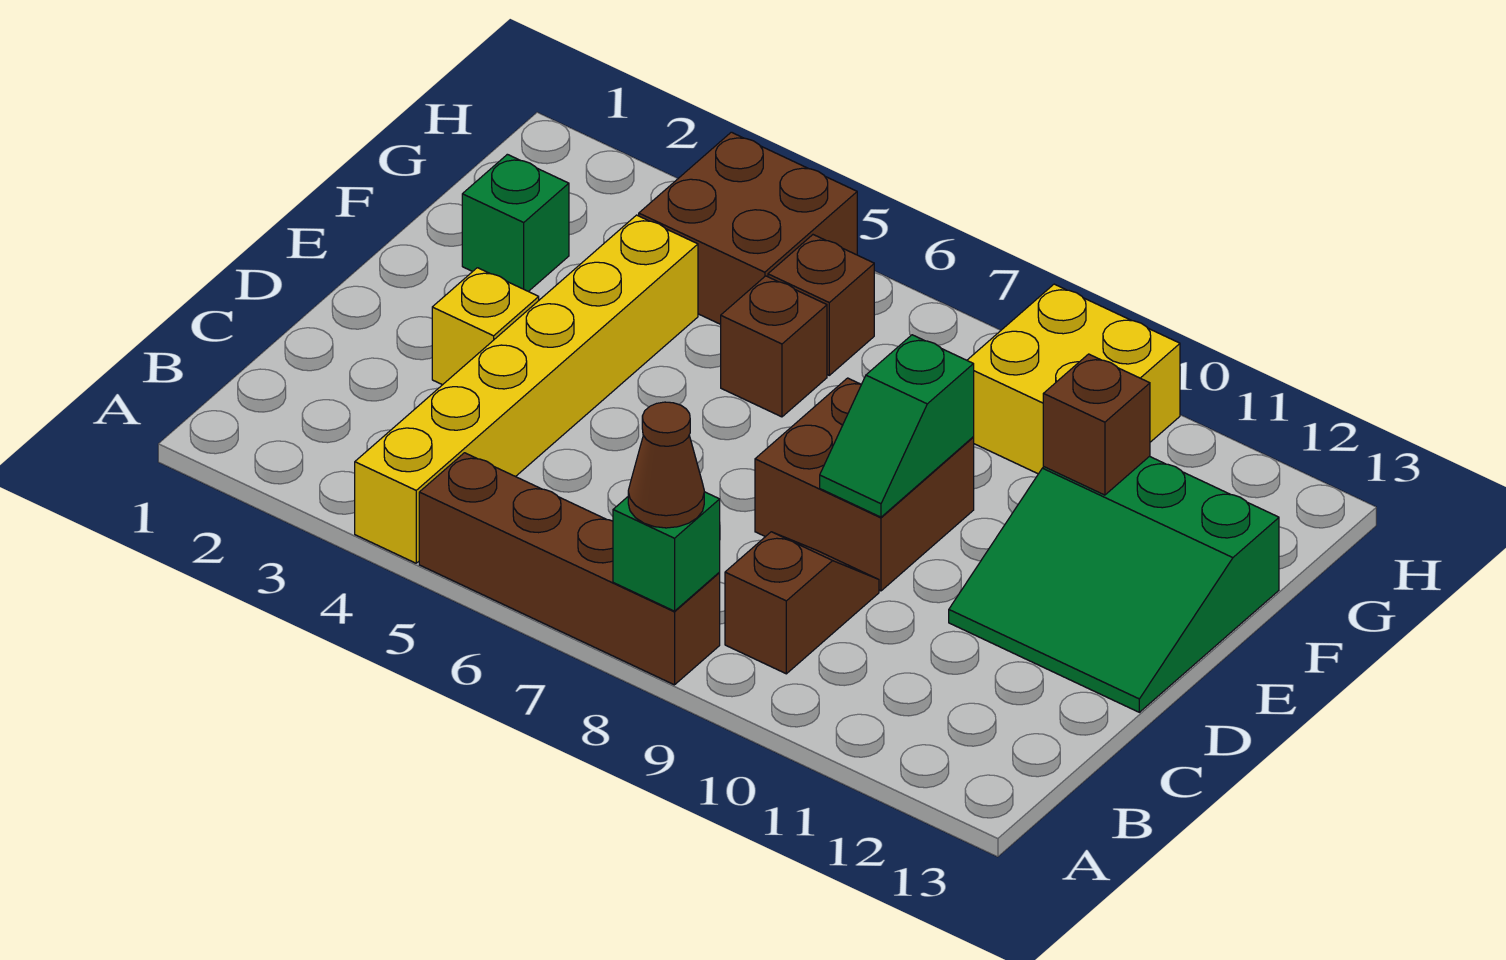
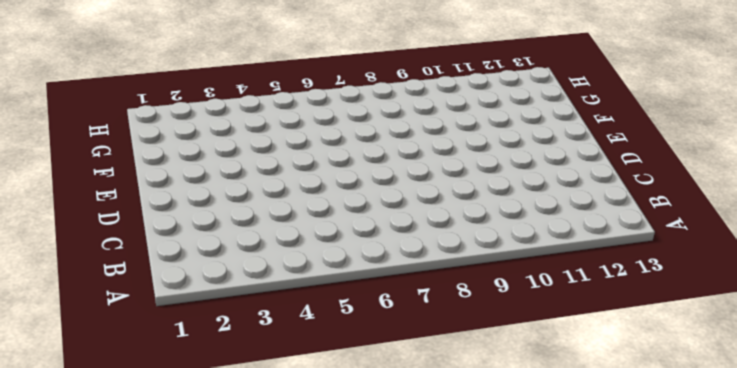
none -> yellow brick A4:F4 level 1
none -> brown brick A5:A8 level 1
none -> brown slope B9:C9 level 1 top B

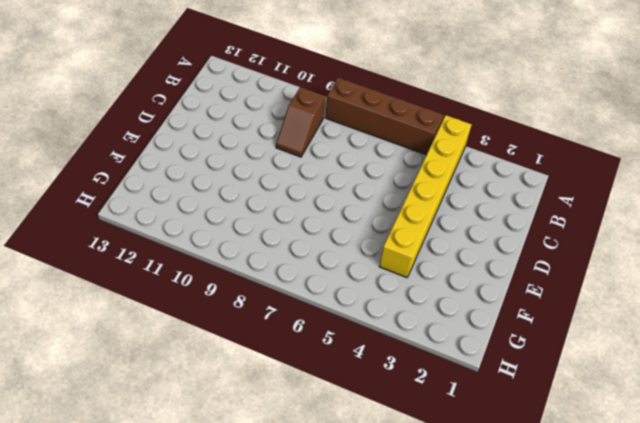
none -> yellow brick D3 level 1
none -> brown brick D8:E9 level 1
none -> green slope D11:F13 level 1 top F

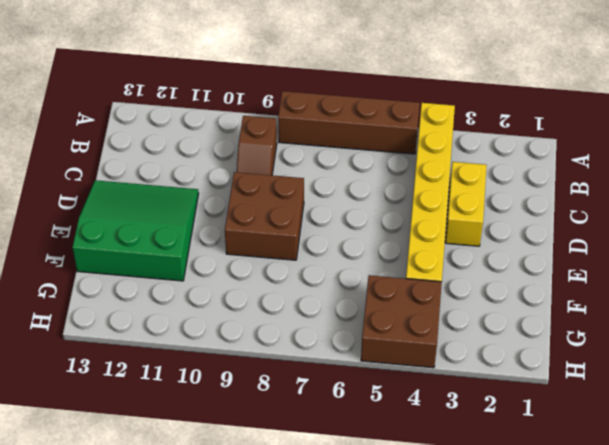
yellow brick C3:D3 level 1 -> yellow brick D3 level 1
none -> green brick F2 level 1
none -> brown brick F6 level 1
none -> brown brick G6 level 1

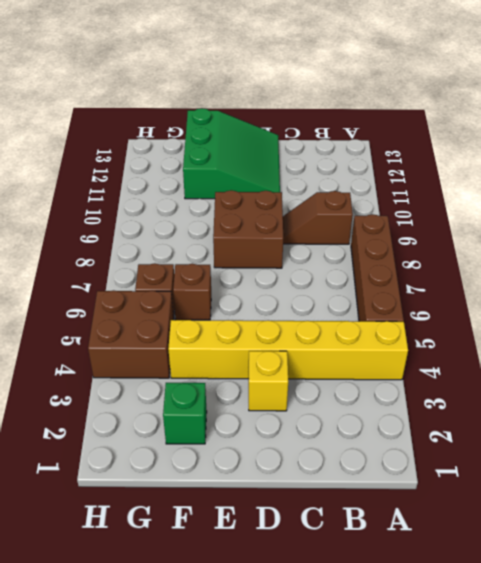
none -> yellow brick G9:H10 level 1
none -> green brick A8 level 2
none -> green slope D9:E9 level 2 top E

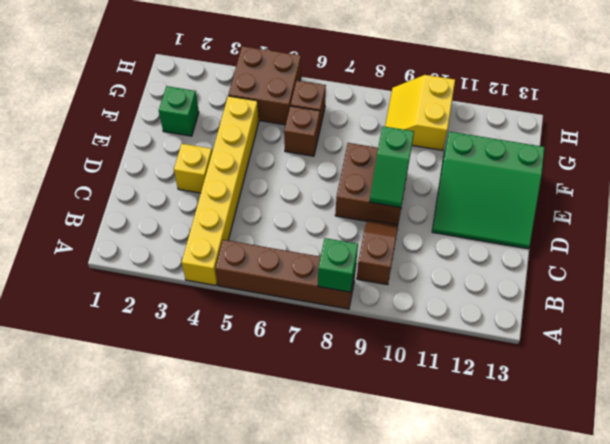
yellow slope G9:H10 level 1 top 10 -> yellow brick G9:H10 level 1
none -> brown brick F11 level 2
none -> brown cone A8 level 3

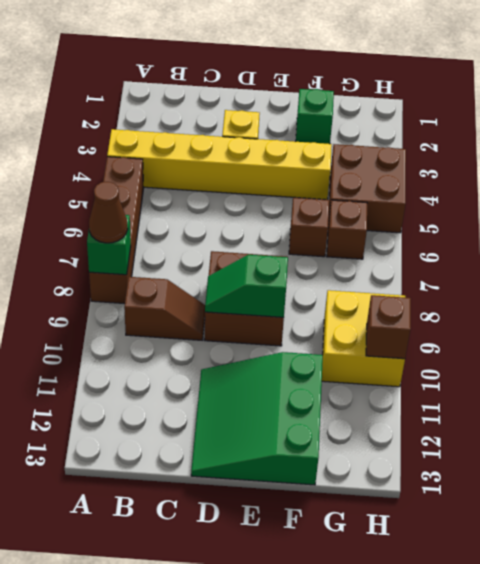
brown brick H10 level 2 -> brown brick F11 level 2

